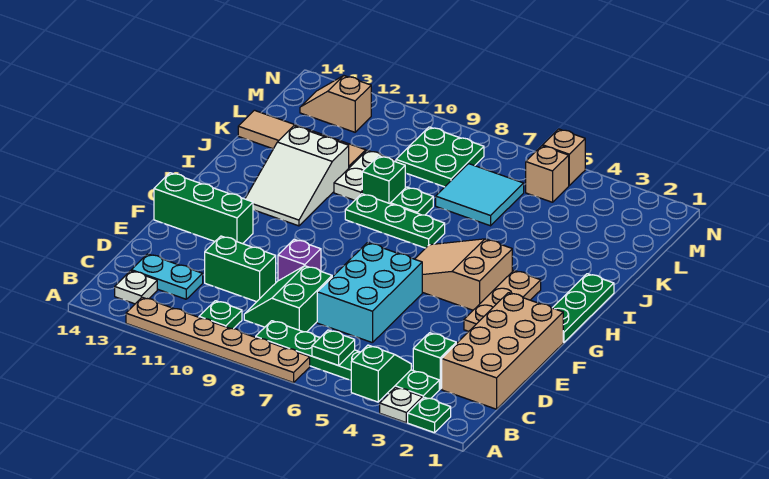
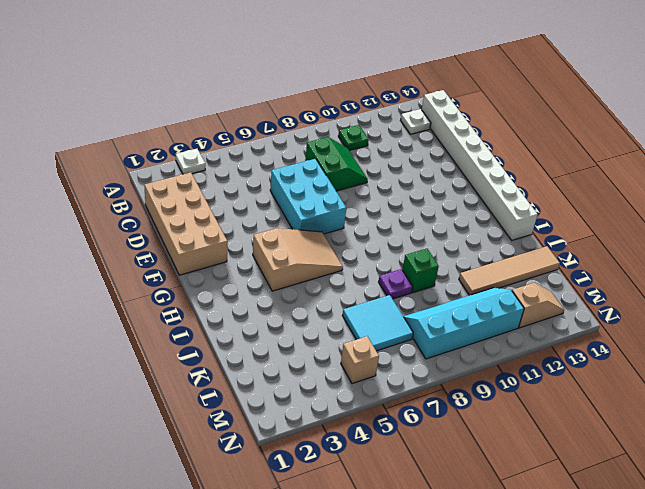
white brick B14:I14 level 1 -> green brick F12:F14 level 1
purple plate J8 level 1 -> green plate J8 level 1
cyan slope L8:M11 level 1 top M -> green plate L8:M9 level 1
none -> green plate A2 level 1
none -> tan plate A7:A12 level 1
none -> green plate B3:B8 level 1
none -> green brick C3 level 1

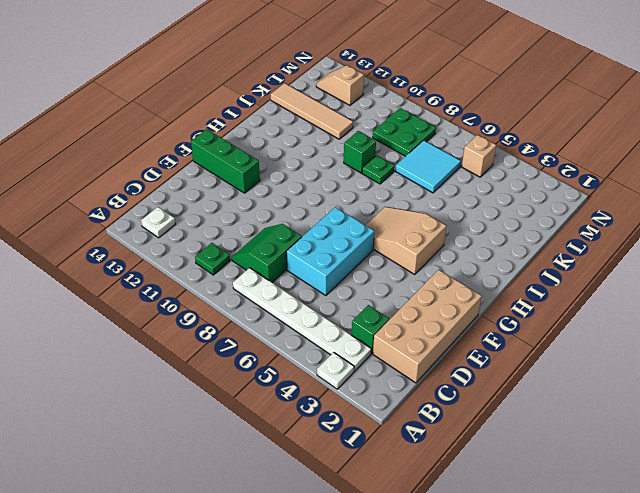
white plate B3:B8 level 1 -> green plate B3:B8 level 1
none -> green plate A2 level 1
none -> tan plate A7:A12 level 1
none -> cyan plate C12:C13 level 1
none -> green brick D10:D11 level 1

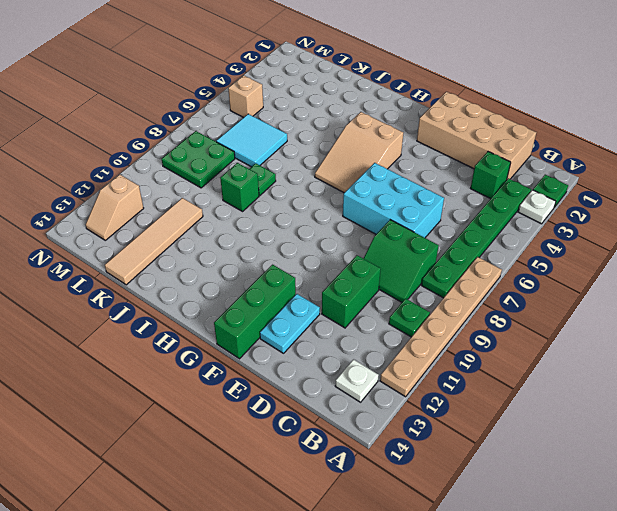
cyan plate E12:E13 level 1 -> cyan plate C12:C13 level 1
none -> purple brick E9 level 1
none -> tan plate F3:H3 level 1
none -> green plate G1:I1 level 1
none -> white slope H11:J12 level 1 top J

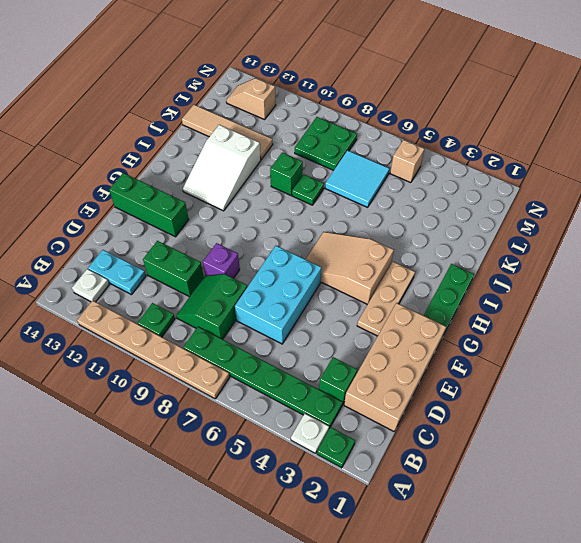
none -> green plate I7:I9 level 1
none -> white plate J10:K10 level 1
none -> tan brick N5 level 1
none -> green slope A4:B4 level 2 top A

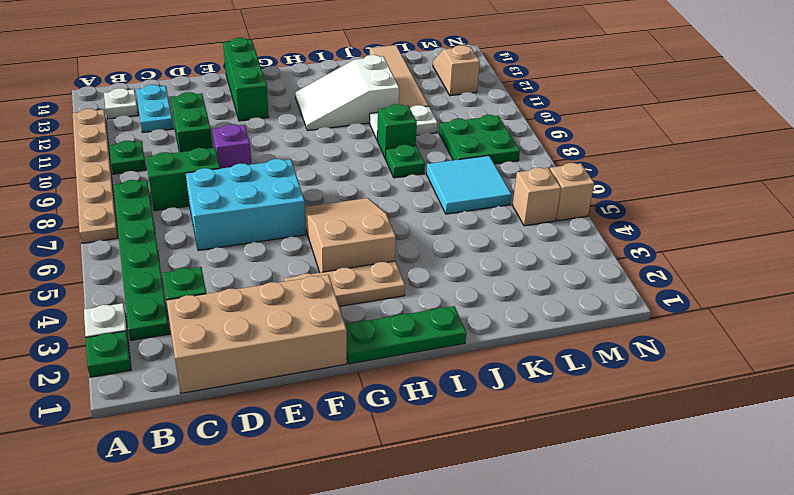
none -> green plate I7:I9 level 1
none -> green slope A4:B4 level 2 top A
none -> green plate B6 level 2

